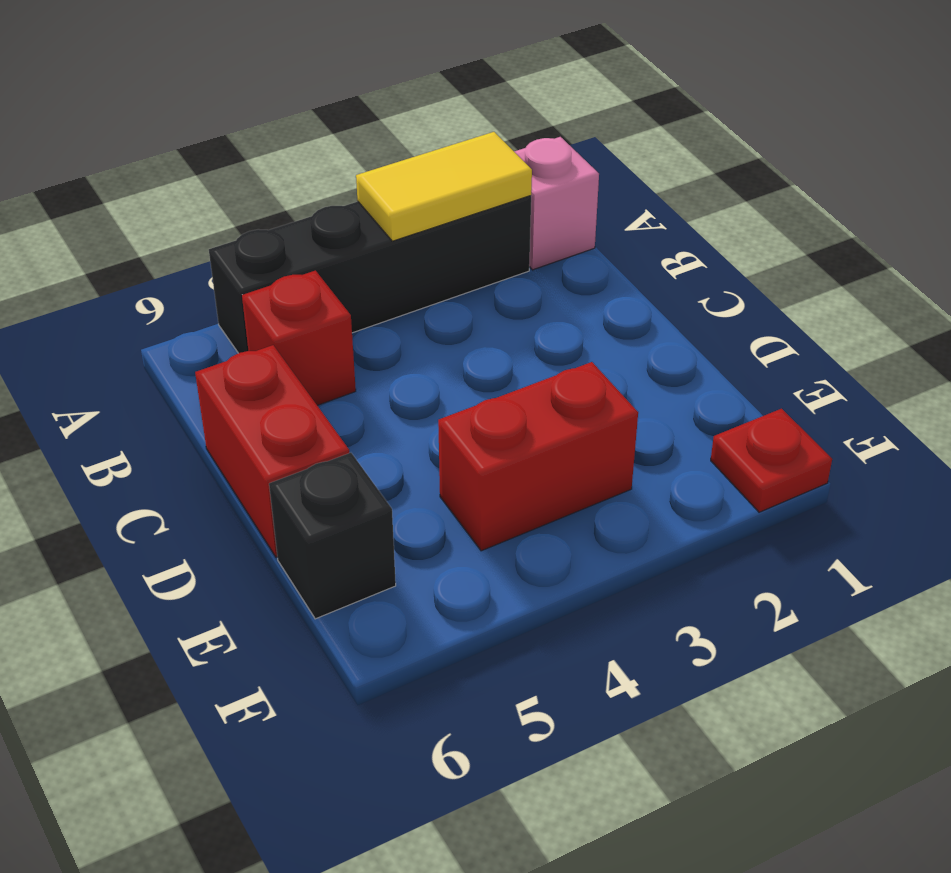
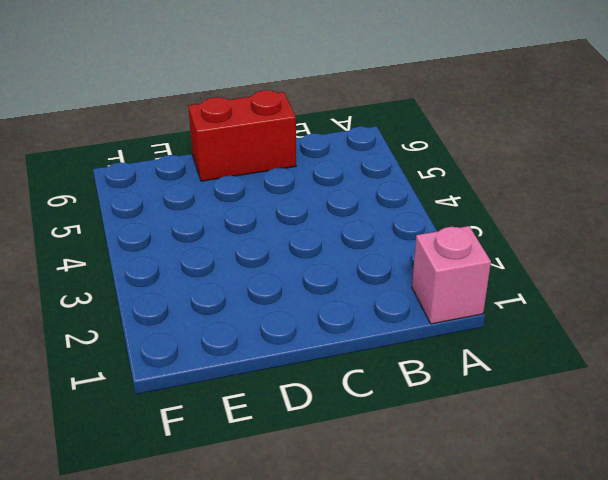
none -> black brick A2:A5 level 1
none -> red brick B5 level 1

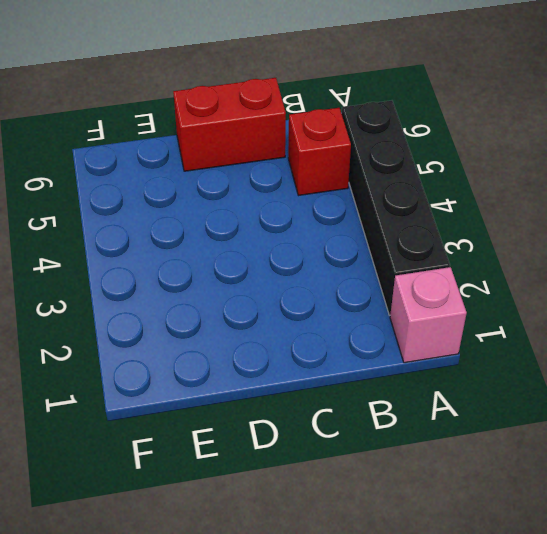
none -> red brick E3:E4 level 1
none -> black brick E6 level 1

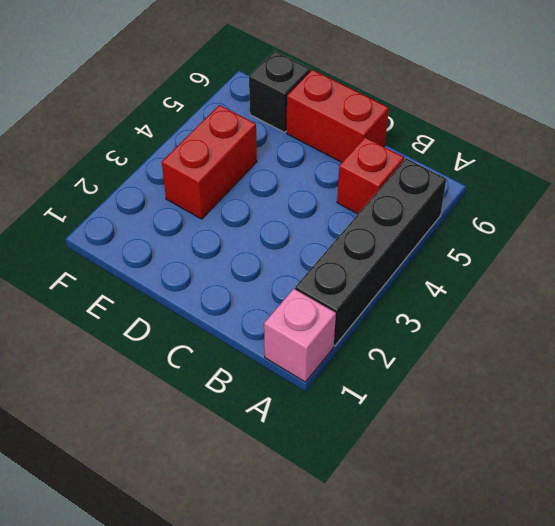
none -> red plate F1 level 1
none -> yellow tile A2:A3 level 2

